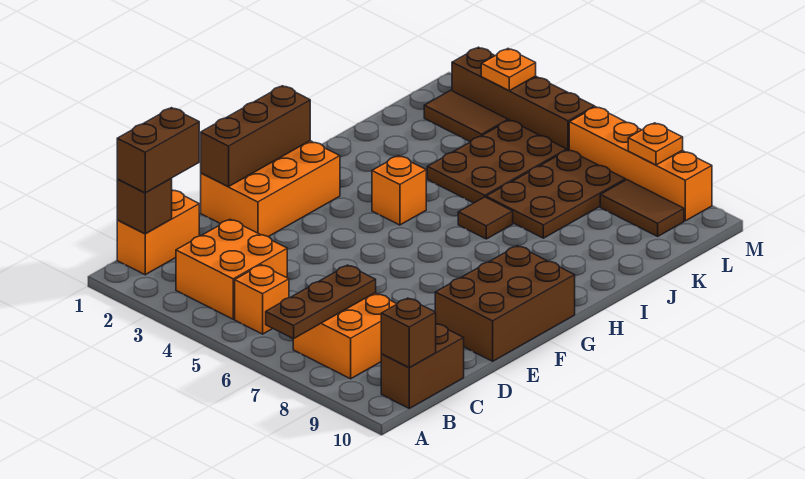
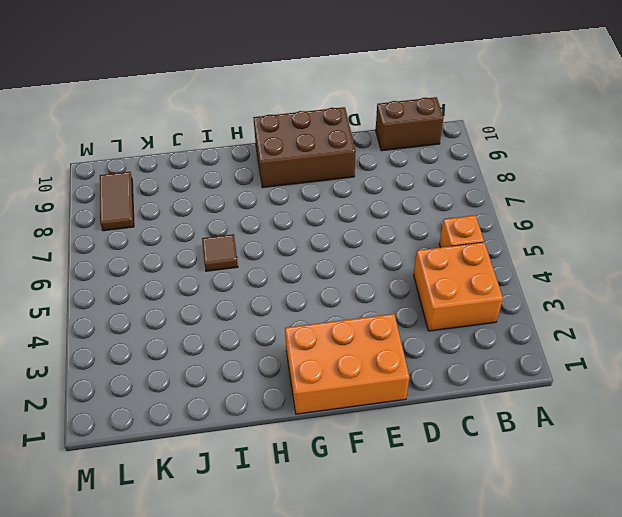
none -> orange brick B1:C1 level 1
none -> orange brick B7:C8 level 1
none -> orange brick H4 level 1

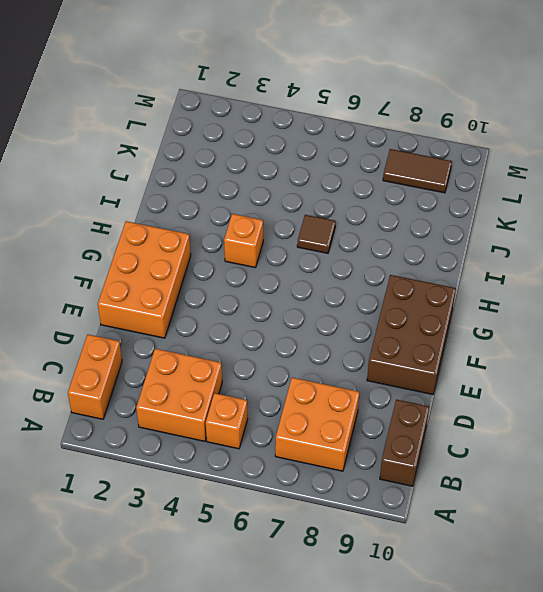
none -> brown plate J4:L5 level 1
none -> brown plate J6:L7 level 1
none -> brown tile L2:L3 level 1

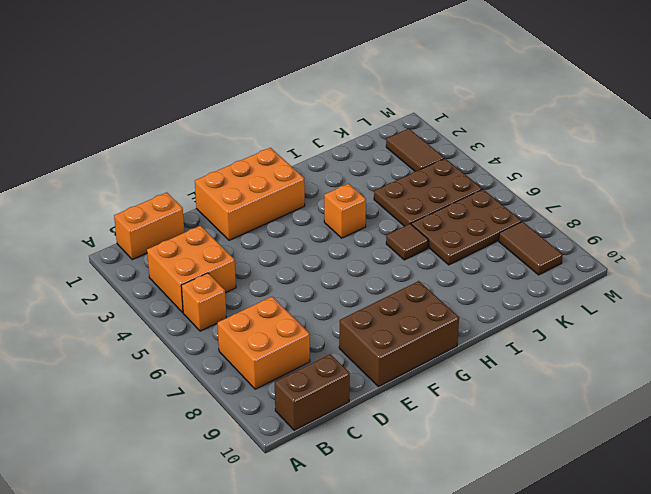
none -> brown brick M2:M5 level 1
none -> orange brick M6:M9 level 1
none -> brown plate A7:C7 level 2

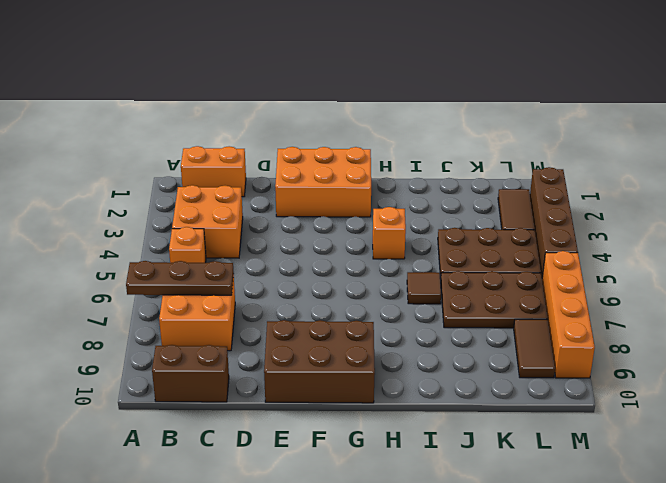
none -> brown brick B1 level 2
none -> brown brick B10 level 2
none -> brown brick E1:G1 level 2

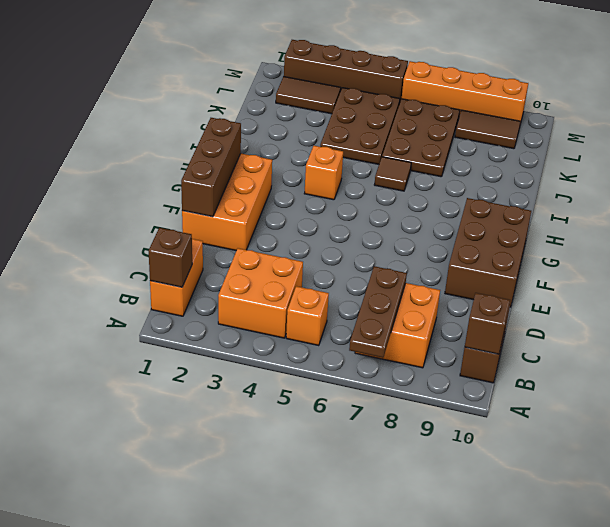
none -> orange plate M3 level 2
none -> orange plate M8 level 2
none -> brown brick B1:C1 level 3

